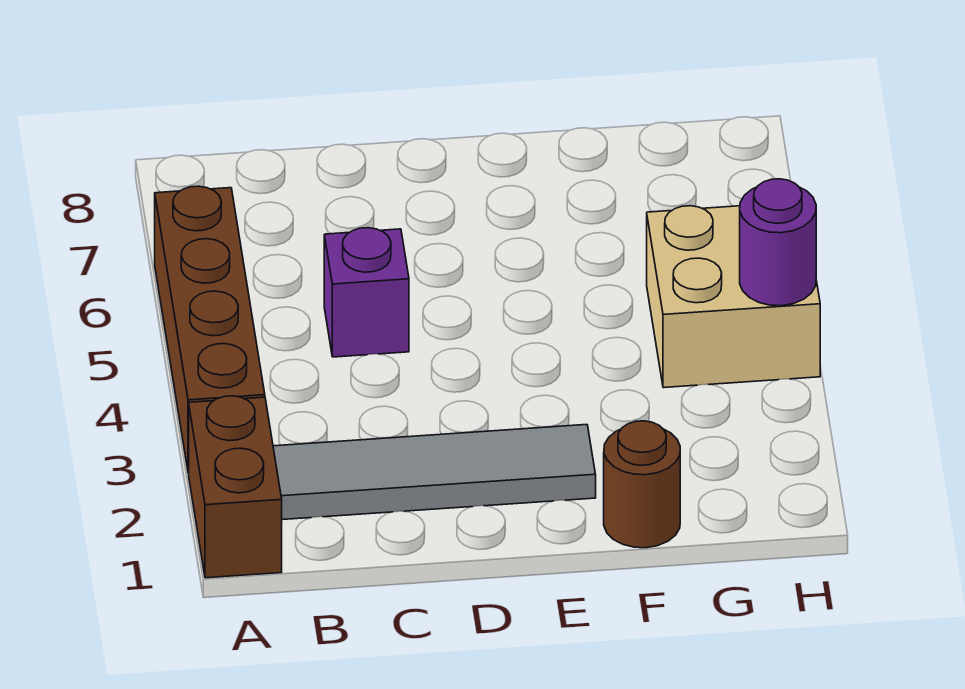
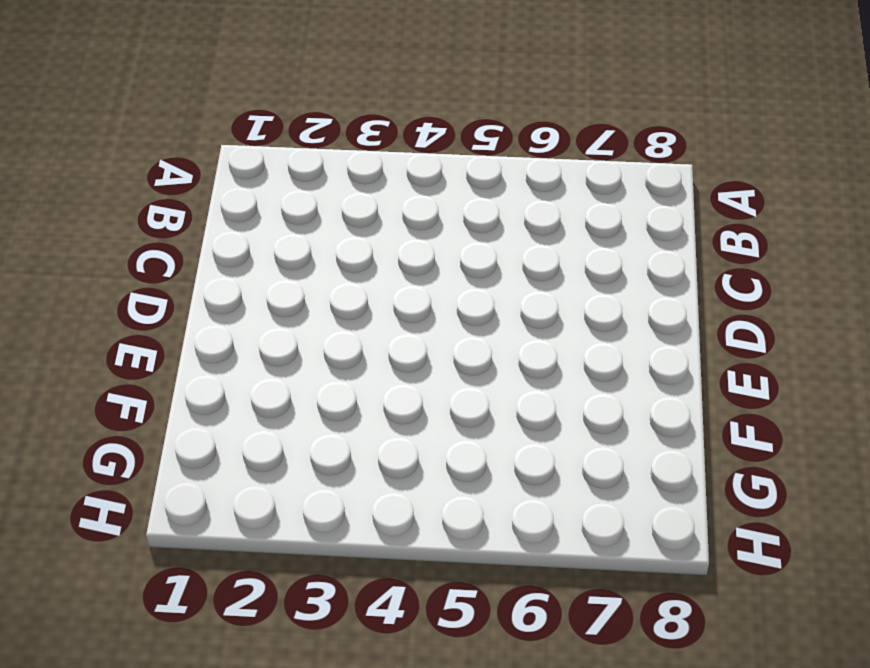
none -> brown brick A1:A2 level 1
none -> brown brick A3:A6 level 1

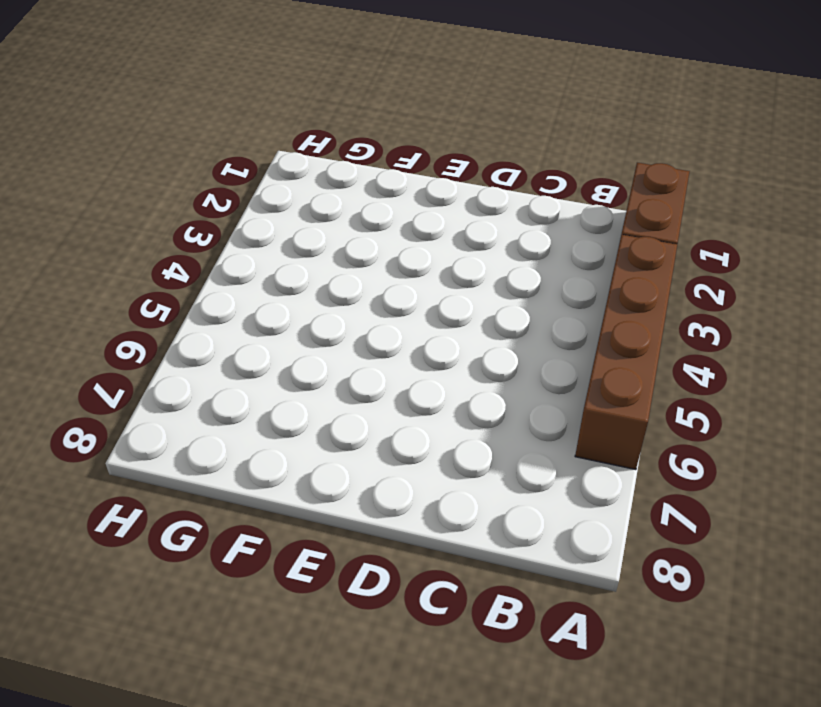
none -> grey tile B2:E2 level 1
none -> purple brick C5 level 1

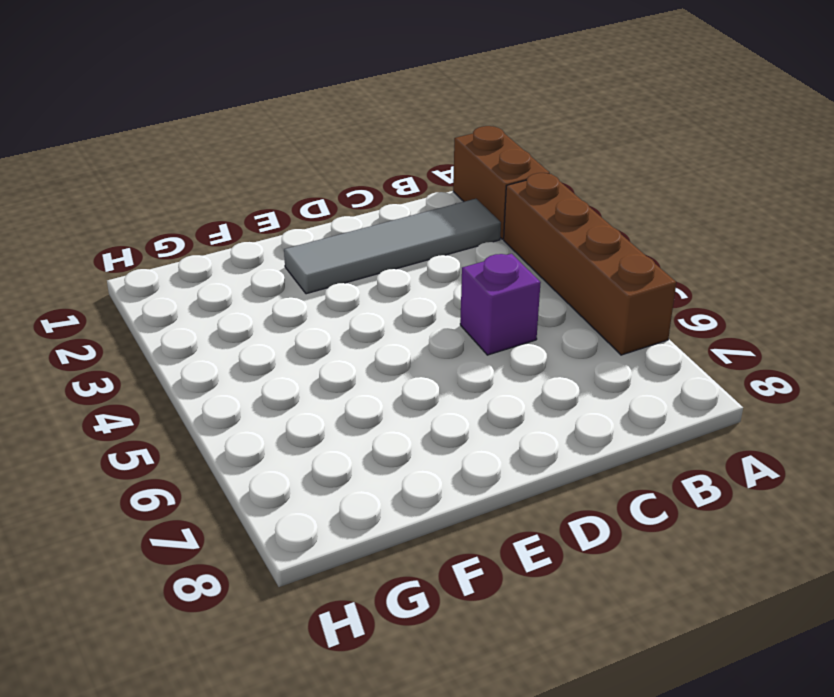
none -> brown round brick F1 level 1
none -> tan brick G4:H5 level 1

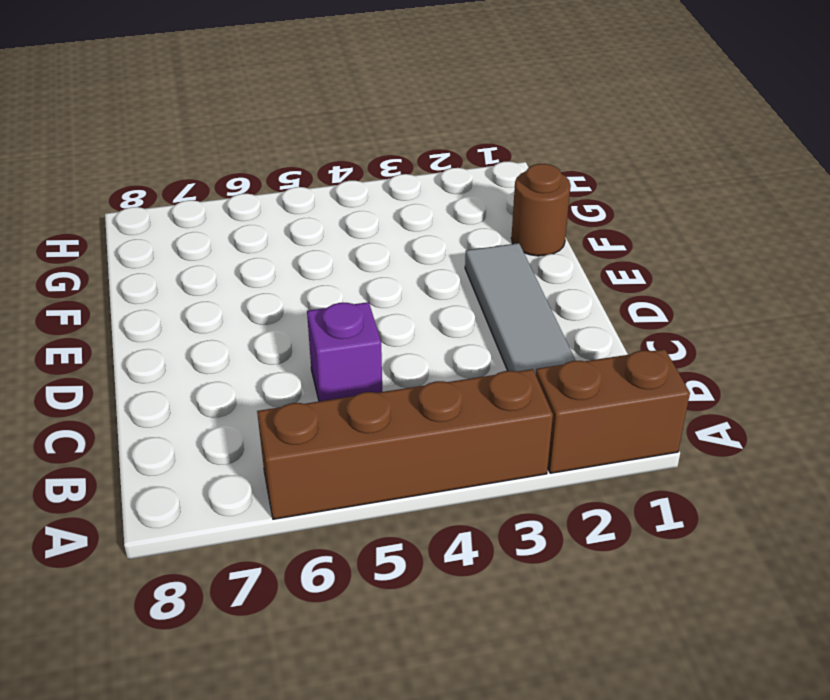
none -> tan brick G4:H5 level 1
none -> purple round brick H4 level 2

